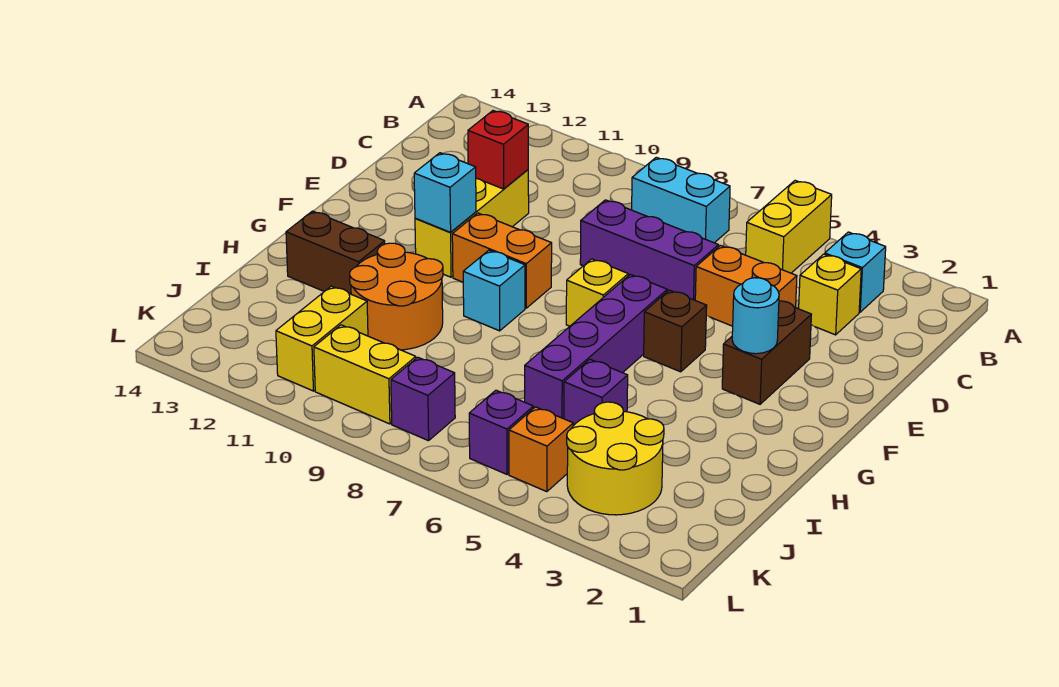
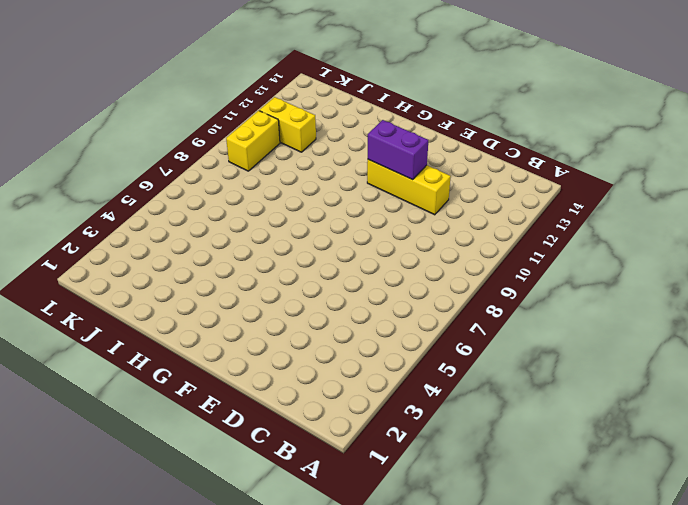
purple brick E11:F11 level 2 -> cyan brick F11 level 2
none -> yellow brick A5:B5 level 1
none -> cyan brick B3 level 1
none -> cyan brick B7:B8 level 1

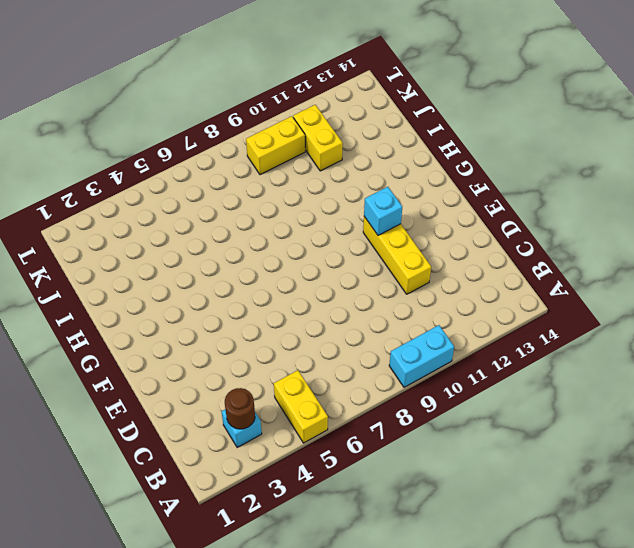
cyan brick A9:A10 level 1 -> cyan brick B7:B8 level 1
brown round brick B3 level 2 -> none
none -> yellow brick C3 level 1
none -> orange brick D4:D5 level 1
none -> purple brick D6:D8 level 1

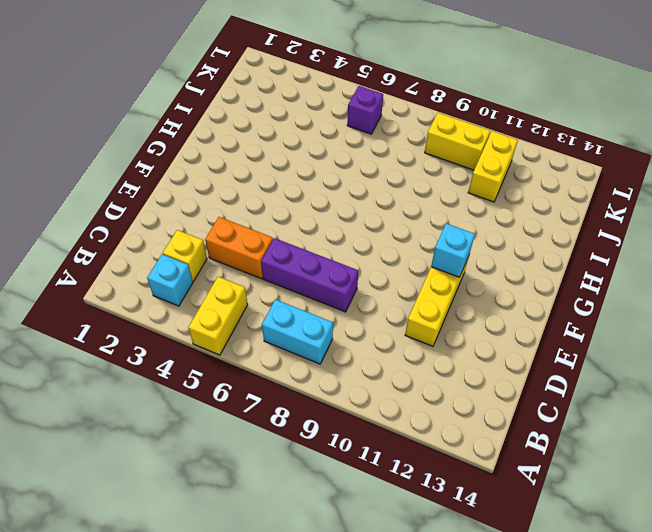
none -> brown brick E3:F3 level 1
none -> brown brick F5 level 1
none -> purple brick F6:I6 level 1

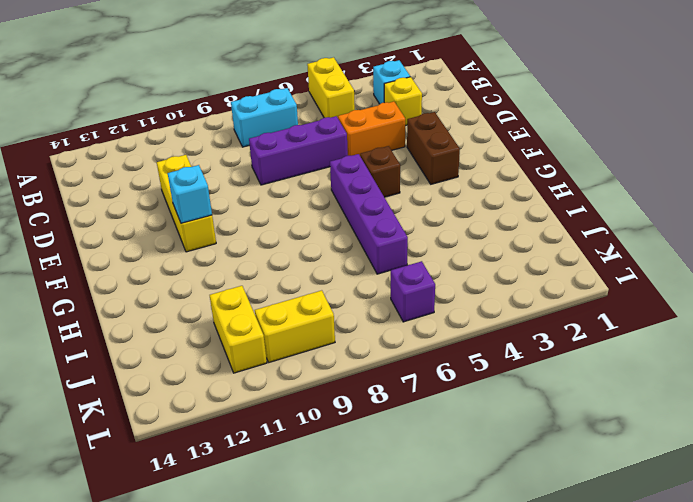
none -> yellow brick F7 level 1
none -> orange brick F9:F10 level 1
none -> cyan brick G9 level 1

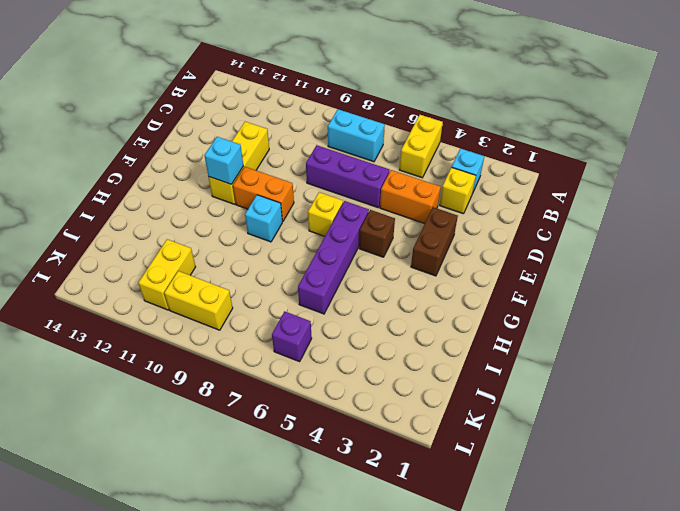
none -> orange round brick H10:I11 level 1
none -> brown brick H12:H13 level 1
none -> purple brick I5 level 1

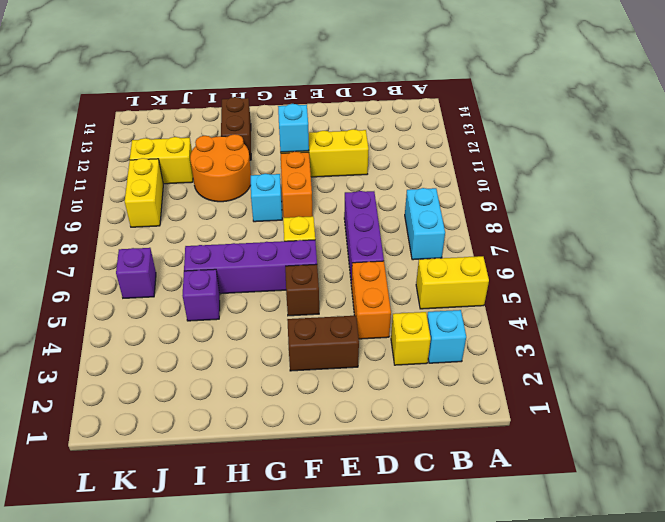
none -> yellow round brick J3:K4 level 1
none -> orange brick K5 level 1
none -> purple brick K8 level 1

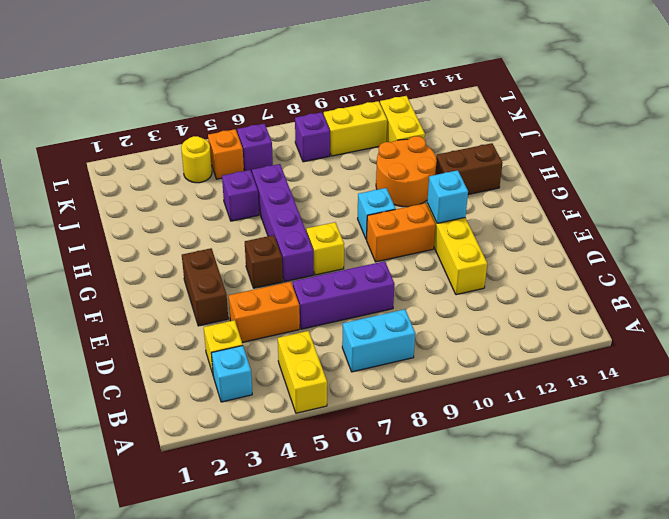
yellow round brick K4 level 1 -> yellow round brick J3:K4 level 1
none -> red brick D11 level 2
none -> cyan round brick F3 level 2

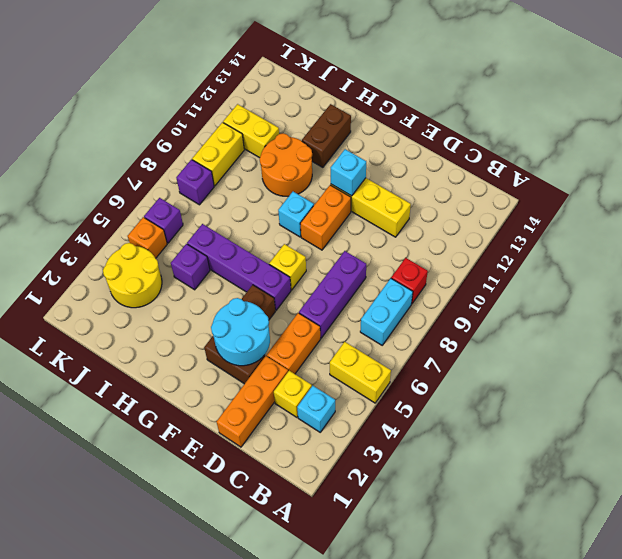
red brick B9 level 1 -> red brick D11 level 2
orange brick D1:D3 level 1 -> none
cyan round brick E3:F4 level 2 -> cyan round brick F3 level 2

